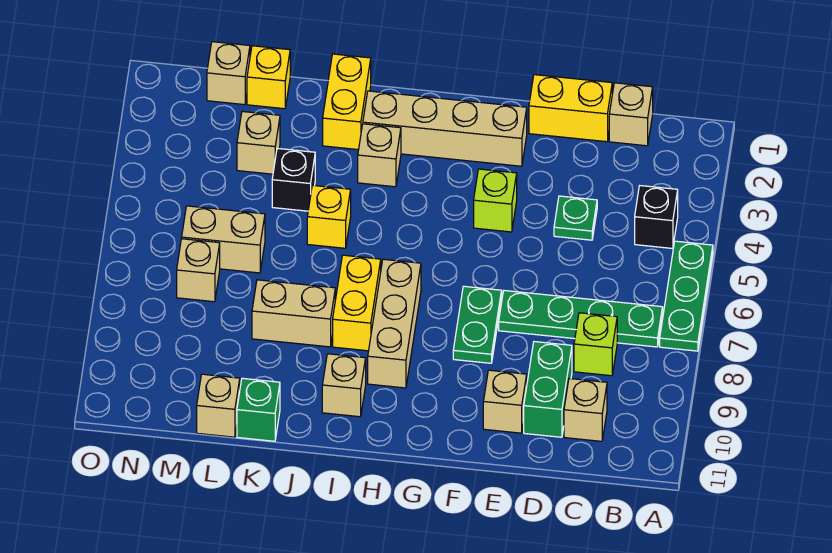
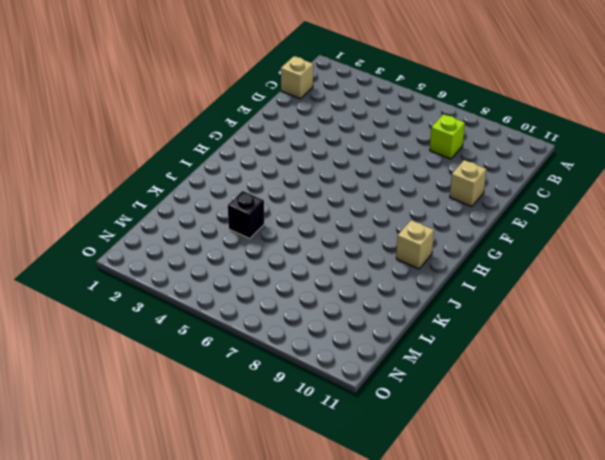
none -> green plate A5:A7 level 1
none -> black brick B4 level 1
none -> green plate B7:E7 level 1

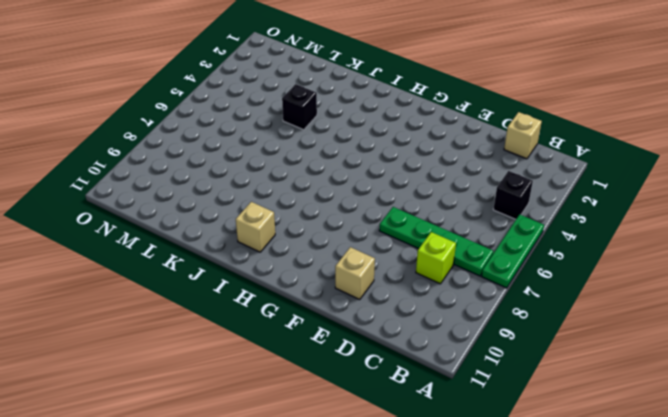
none -> tan brick C10 level 1
none -> yellow brick D1:E1 level 1
none -> green plate D4 level 1

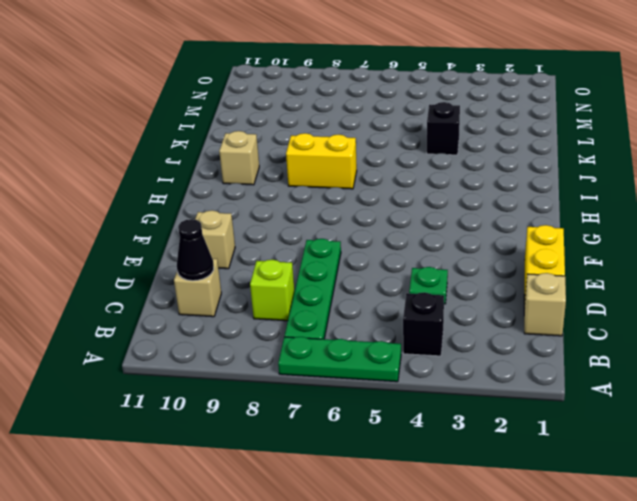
black cone C10 level 2 -> none
none -> green brick D9:D10 level 1
none -> tan brick F2:I2 level 1
none -> lime brick F4 level 1

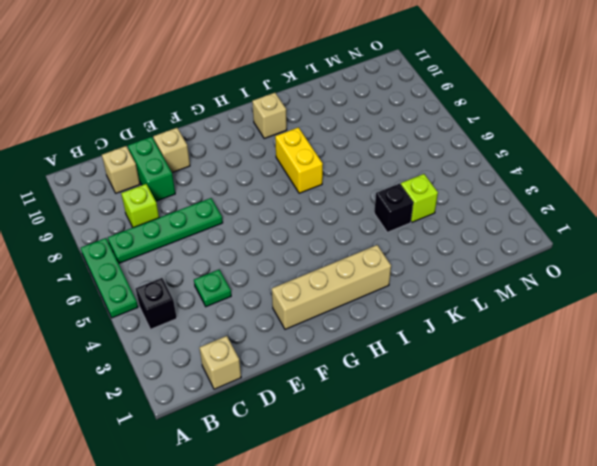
lime brick L4 level 1 -> lime brick F4 level 1
none -> yellow brick D1:E1 level 1
none -> green plate F7:F8 level 1
none -> tan brick H7:H9 level 1

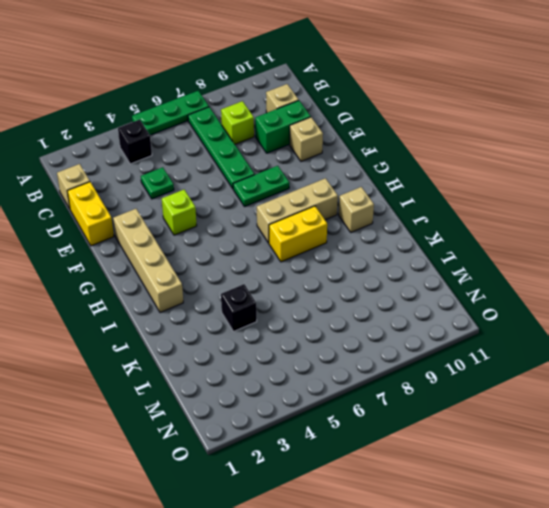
none -> tan brick I3 level 1
none -> yellow brick J1:J2 level 1
none -> yellow brick J5 level 1

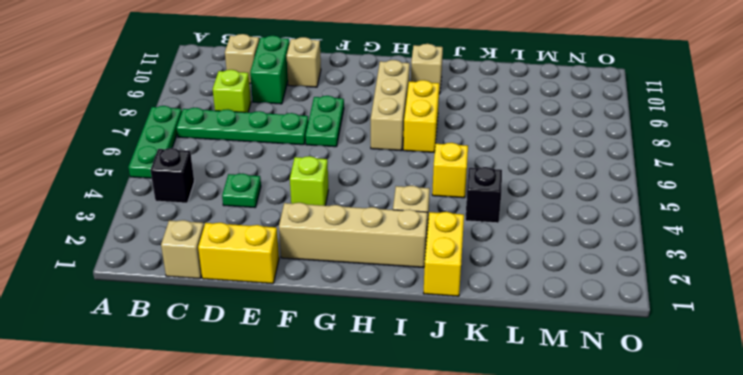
none -> tan brick J8:K8 level 1
none -> green brick K11 level 1
none -> yellow brick L1 level 1

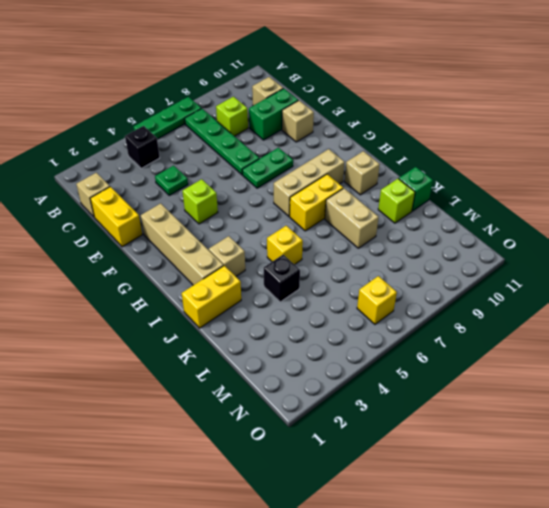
lime brick K10 level 1 -> none
yellow brick N6 level 1 -> yellow brick L1 level 1
none -> tan brick L3 level 1
none -> tan brick L6:M6 level 1
none -> tan brick L11 level 1

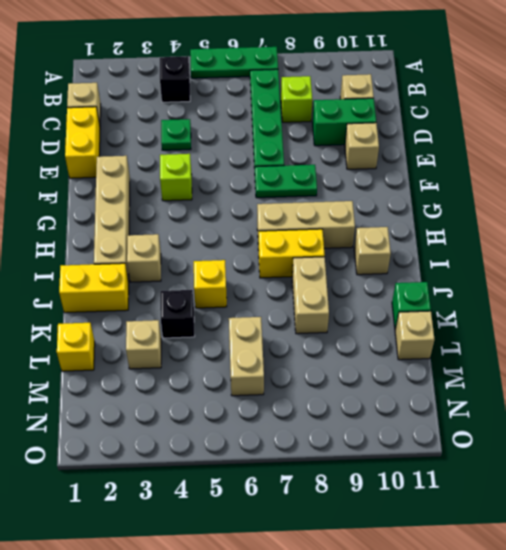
none -> tan brick M1 level 1
none -> tan brick M7 level 1

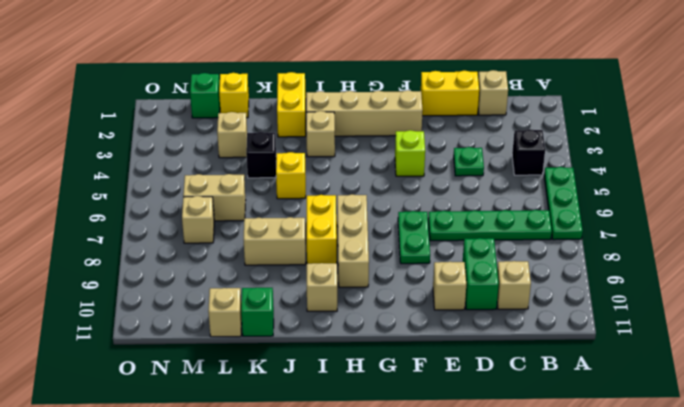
green brick M1 level 1 -> tan brick M1 level 1
none -> lime brick C8 level 1

